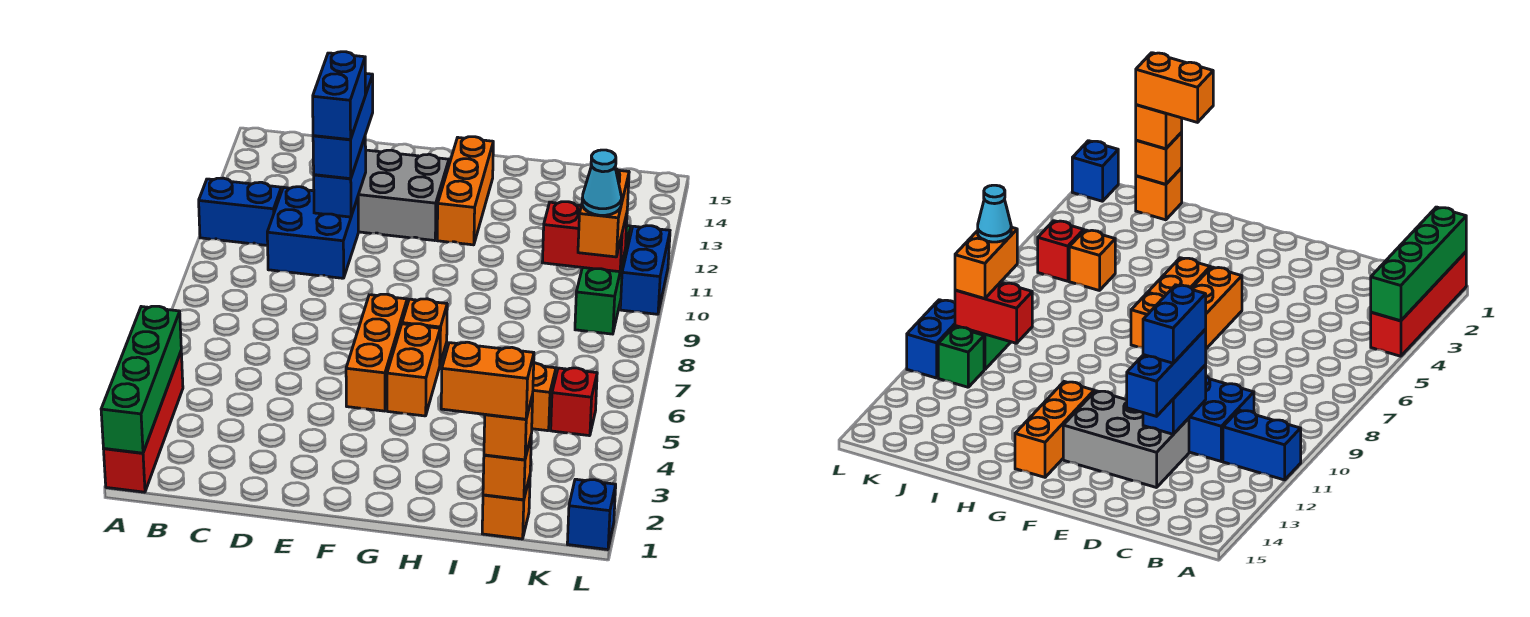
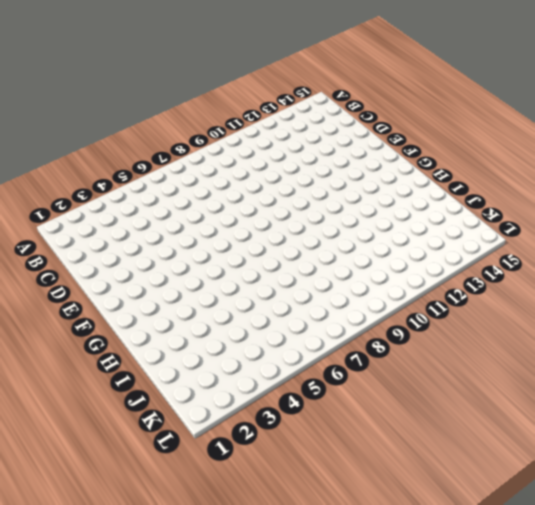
none -> red brick A1:A4 level 1
none -> blue brick A11:B11 level 1
none -> blue brick C10:D11 level 1

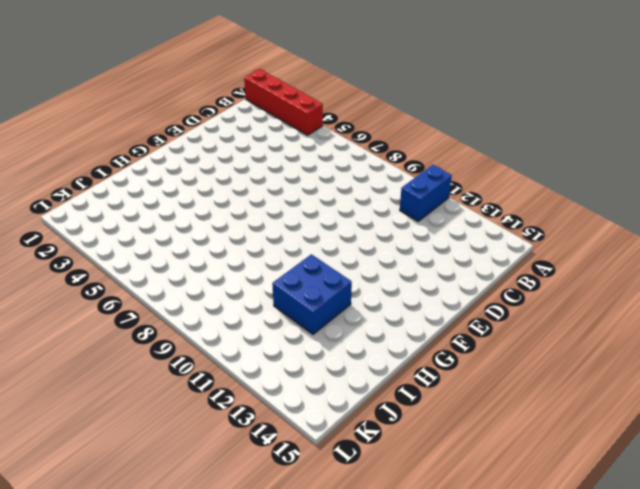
blue brick H11:I12 level 1 -> blue brick C10:D11 level 1
none -> grey brick D12:F13 level 1
none -> orange brick F5:F7 level 1
none -> orange brick G5:G6 level 1

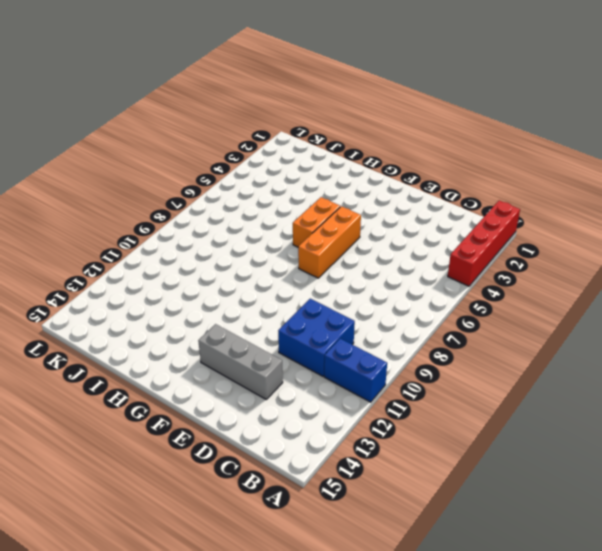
grey brick D13:F13 level 1 -> grey brick D12:F13 level 1
none -> orange brick G7 level 1
none -> orange brick G12:G14 level 1
none -> orange brick J1 level 1

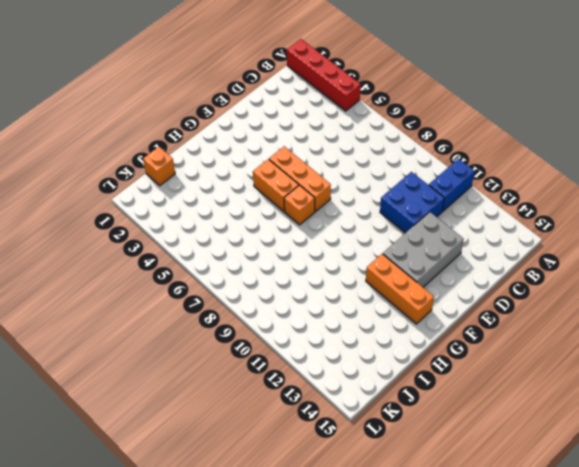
none -> orange brick J5 level 1
none -> red brick K5 level 1
none -> green brick K9:K10 level 1

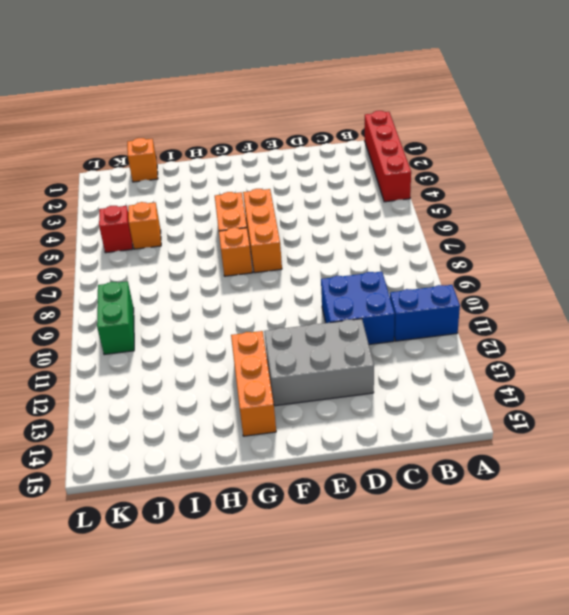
none -> green brick K11 level 1
none -> blue brick L1 level 1
none -> blue brick L10:L11 level 1

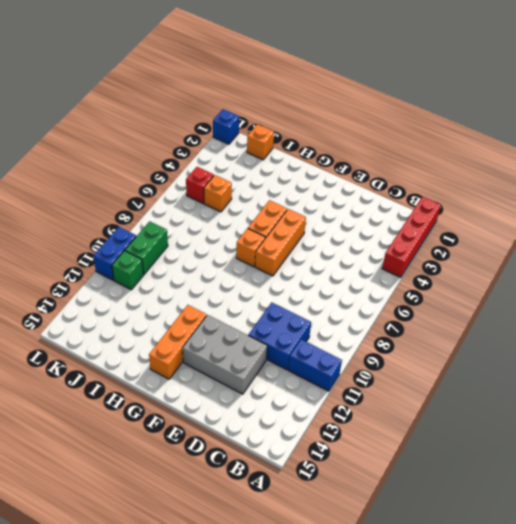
none -> green brick A1:A4 level 2
none -> blue brick D11:D12 level 2
none -> orange brick J1 level 2

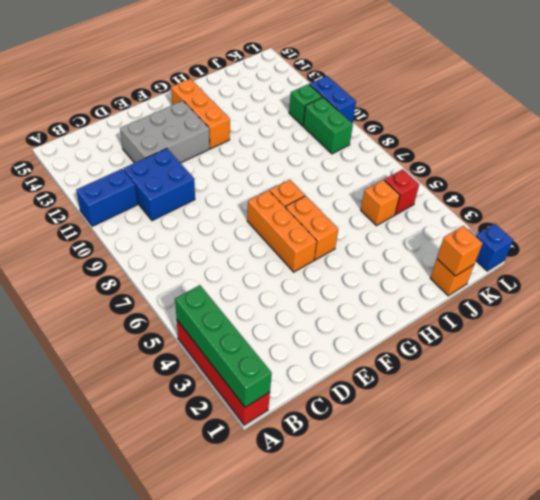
none -> blue brick D11:D12 level 2
none -> red brick J10:K10 level 2
none -> blue brick D11:D13 level 3

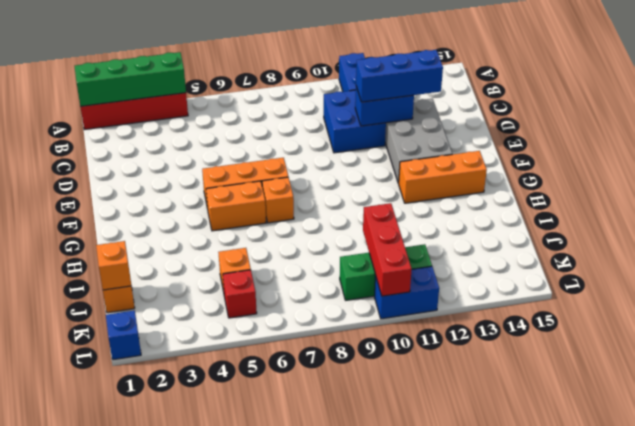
red brick J10:L10 level 2 -> red brick J10:K10 level 2
none -> orange brick J1 level 3
none -> orange brick K9:K10 level 3
none -> blue brick D11:D12 level 4

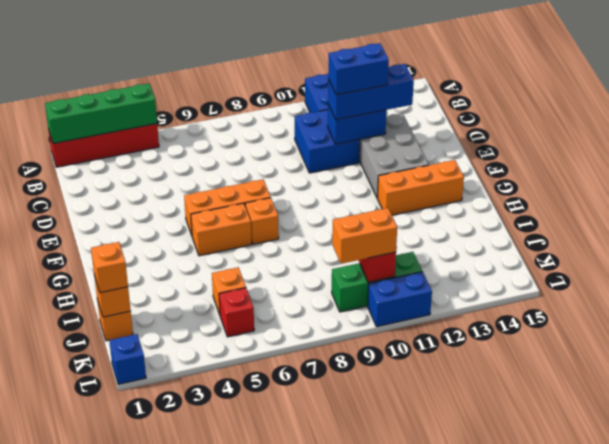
none -> orange brick I1:J1 level 4
none -> cyan cone K9 level 4

